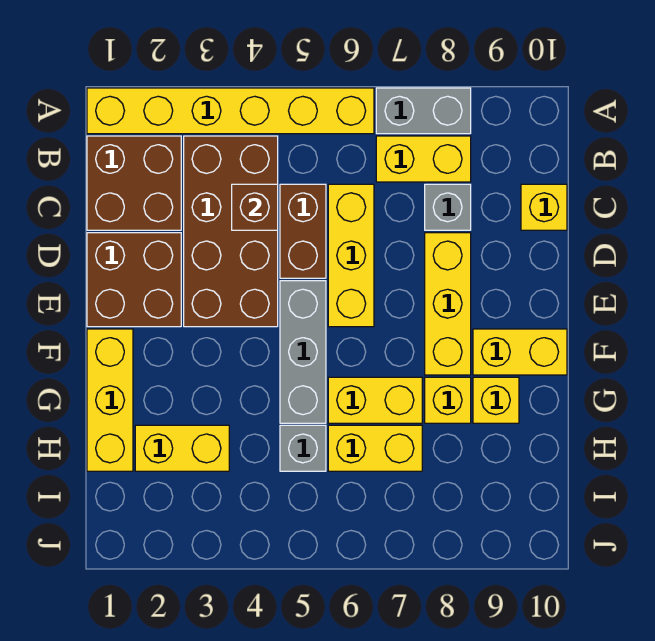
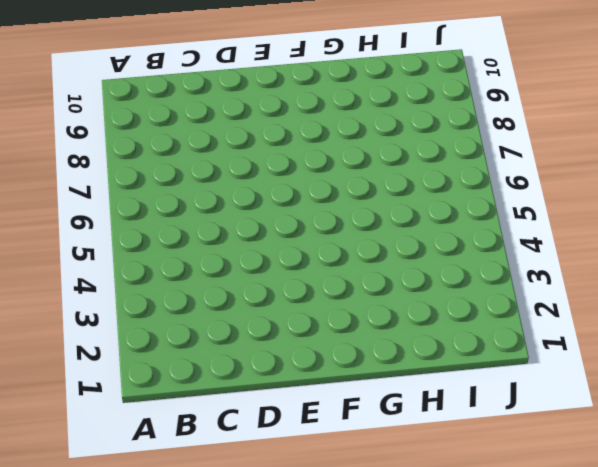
none -> yellow brick A1:A6 level 1
none -> grey brick A7:A8 level 1
none -> brown brick B1:C2 level 1

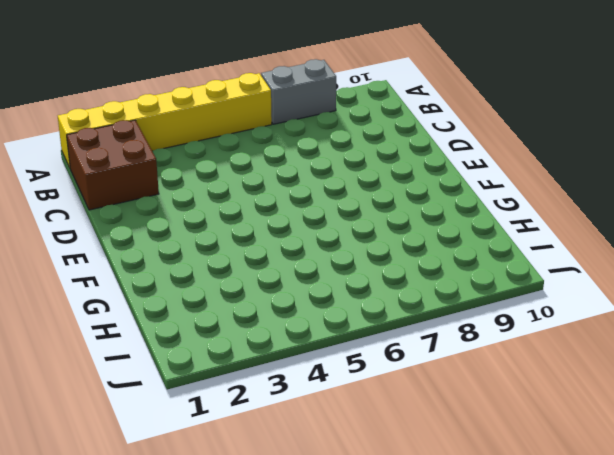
none -> brown brick B3:E4 level 1
none -> yellow brick B7:B8 level 1
none -> brown brick C5:D5 level 1

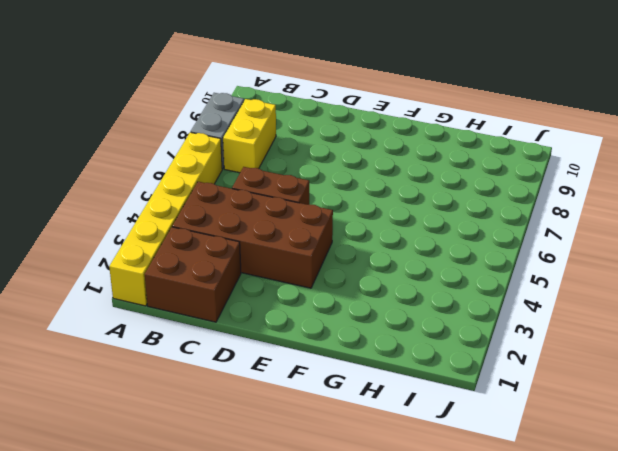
none -> yellow brick C6:E6 level 1
none -> grey brick C8 level 1
none -> yellow brick C10 level 1

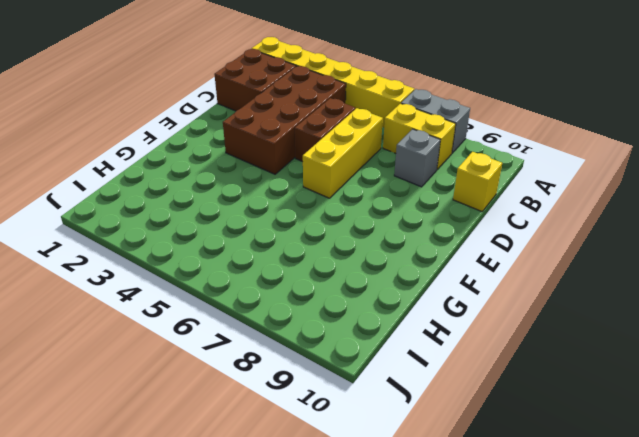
none -> brown brick D1:E2 level 1
none -> yellow brick D8:F8 level 1
none -> grey brick E5:G5 level 1

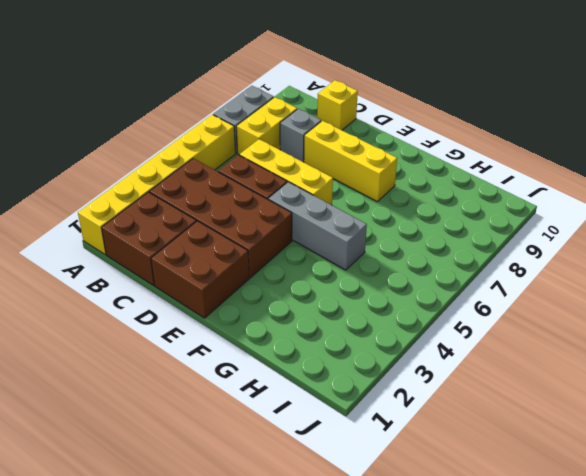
none -> yellow brick F1:H1 level 1
none -> yellow brick F9:F10 level 1
none -> yellow brick G6:G7 level 1

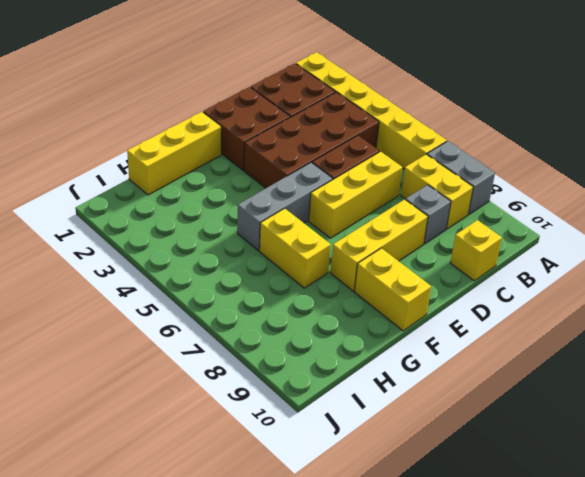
none -> yellow brick G8 level 1
none -> yellow brick G9 level 1
none -> yellow brick H2:H3 level 1

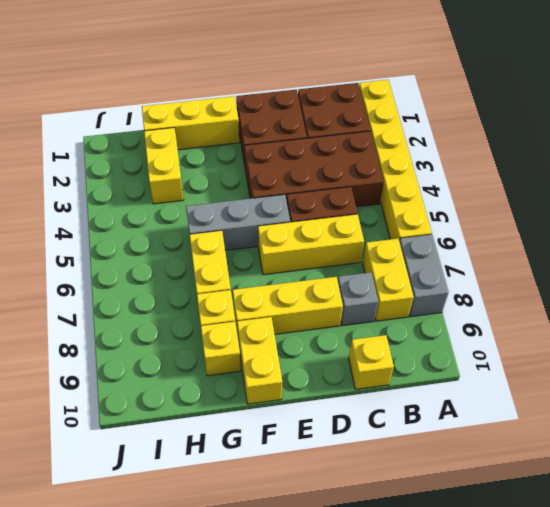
none -> grey brick H5 level 1
none -> yellow brick H6:H7 level 1
none -> brown brick C4 level 2

